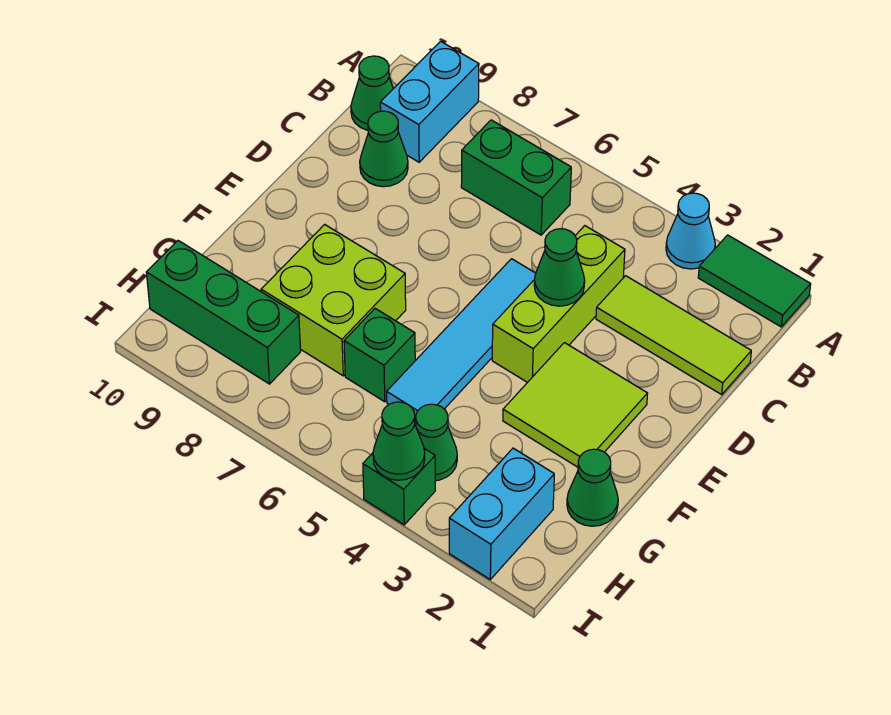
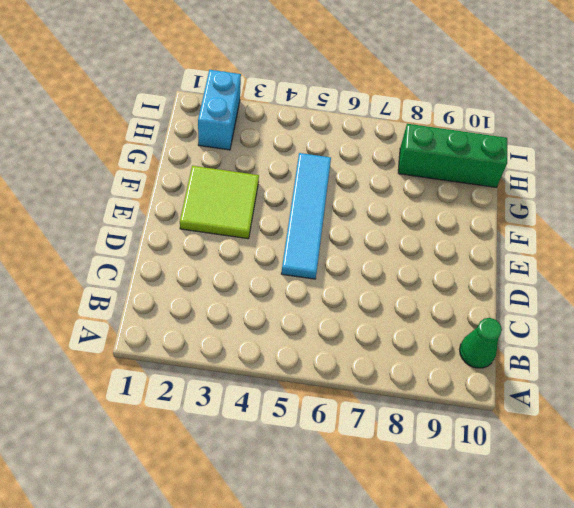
none -> green tile A1:A2 level 1
none -> cyan cone A3 level 1
none -> cyan brick A9:B9 level 1

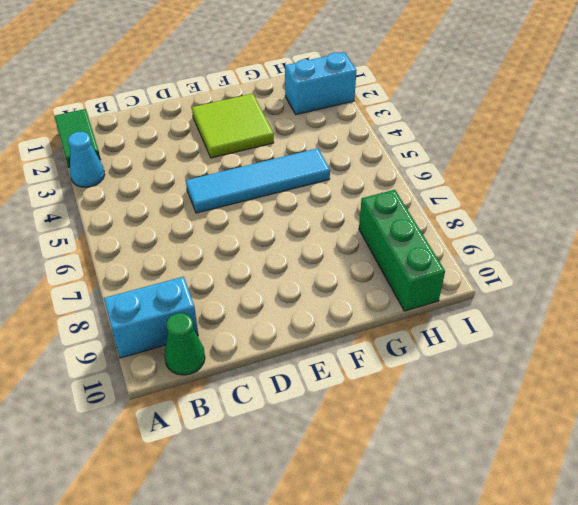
none -> green brick B6:B7 level 1
none -> lime tile C1:C3 level 1
none -> lime brick C4:E4 level 1

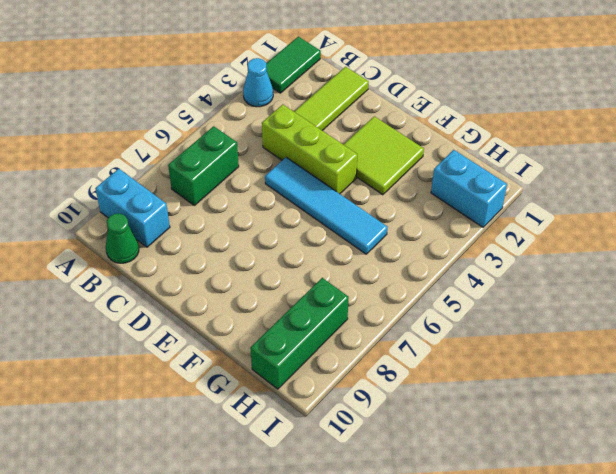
none -> green cone C9 level 1
none -> lime brick F7:G8 level 1
none -> green cone G1 level 1

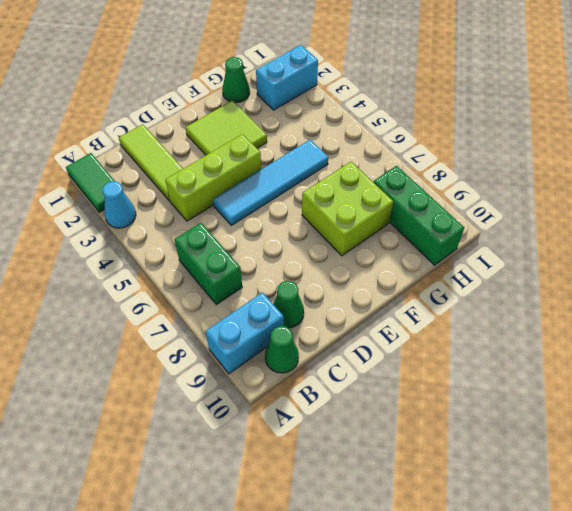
none -> green brick G6 level 1
none -> green cone H4 level 1
none -> green brick I4 level 1

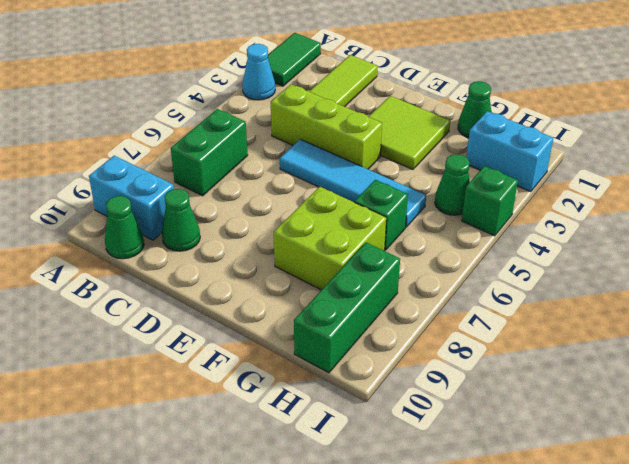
none -> green cone D4 level 2
none -> green cone I4 level 2

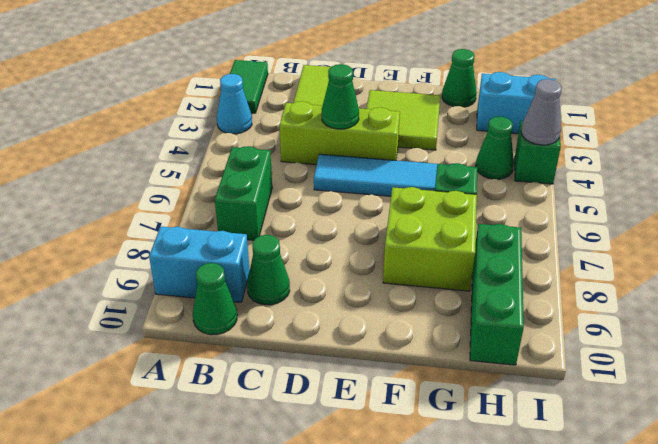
grey cone I4 level 2 -> green cone I4 level 2

